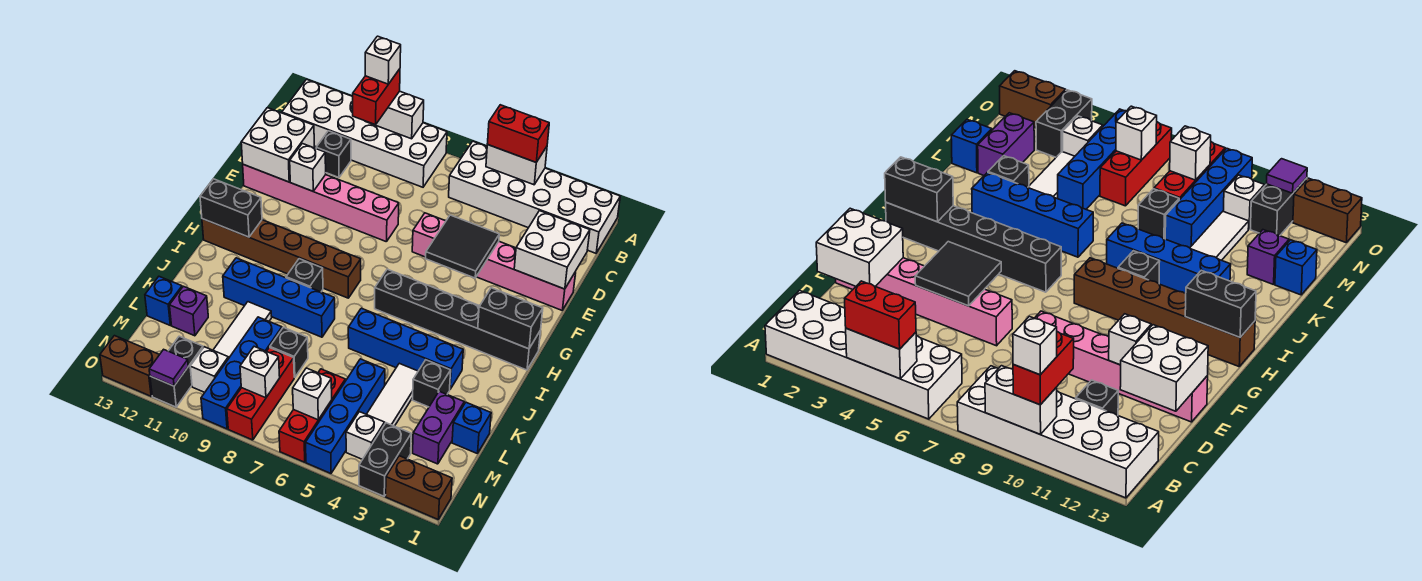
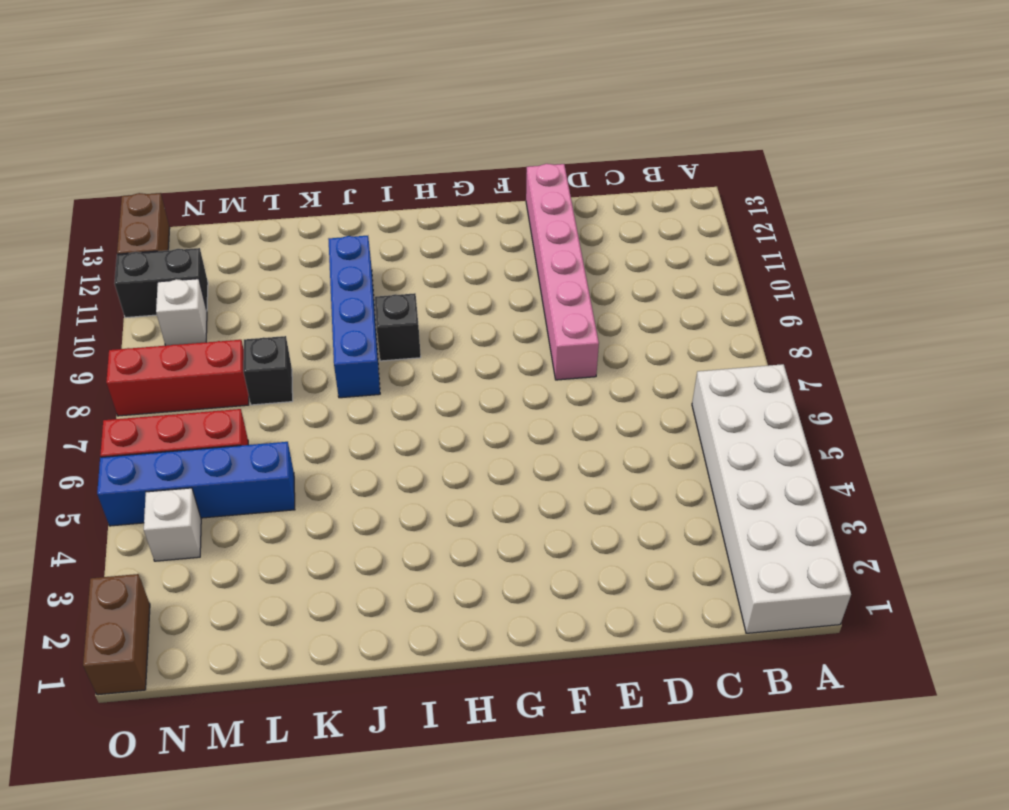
none -> white brick A8:B13 level 1
none -> black brick C11 level 1
none -> pink brick E1:E6 level 1
none -> black brick H1:H6 level 1

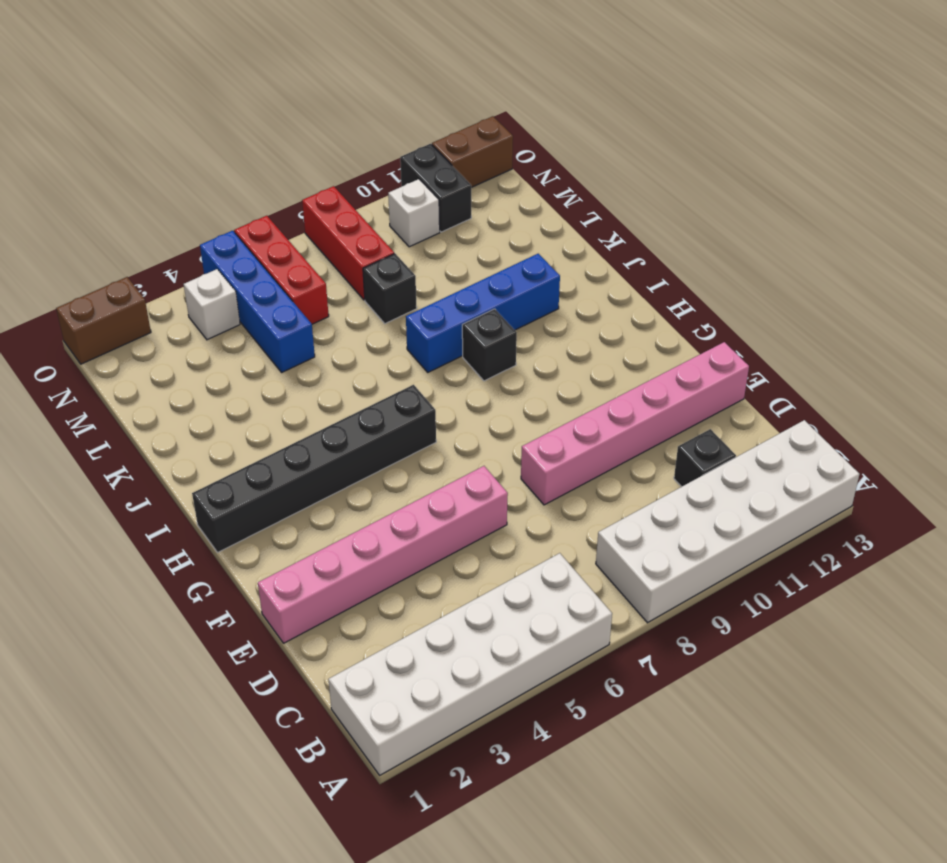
none -> brown brick H8:H13 level 1
none -> blue brick J3:J6 level 1
none -> black brick K3 level 1
none -> white tile K4:M4 level 1

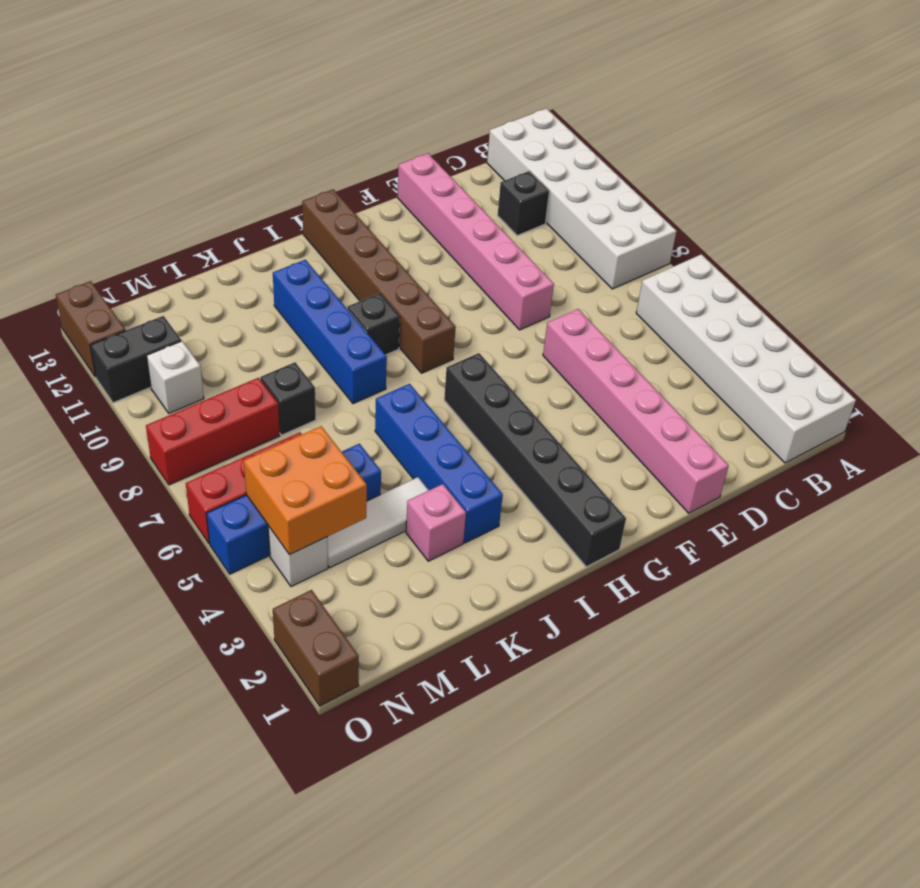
pink brick K3 level 1 -> black brick K3 level 1
orange brick M4:N5 level 2 -> none
none -> white tile K10:M10 level 1
none -> blue brick L1 level 1
none -> purple brick L2:M2 level 1
none -> blue brick L9:O9 level 1

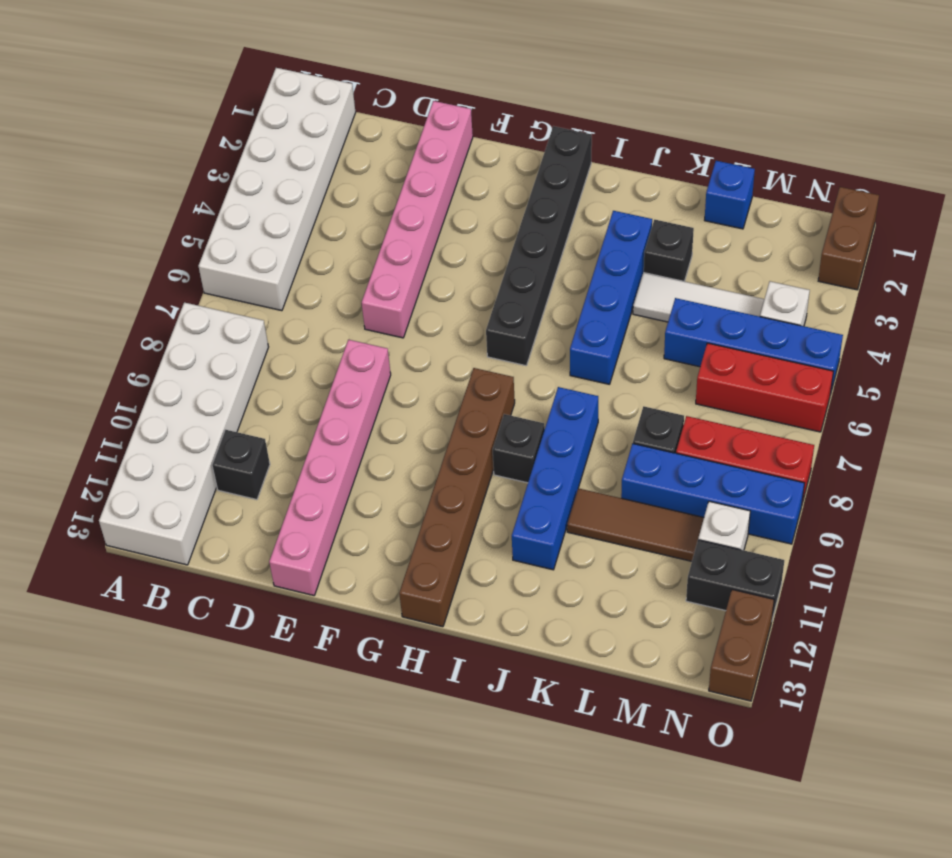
brown tile K10:M10 level 1 -> white tile K10:M10 level 1
none -> purple brick L2:M2 level 1
none -> purple brick L12 level 1
none -> blue brick L13 level 1
none -> black brick N3:O3 level 1

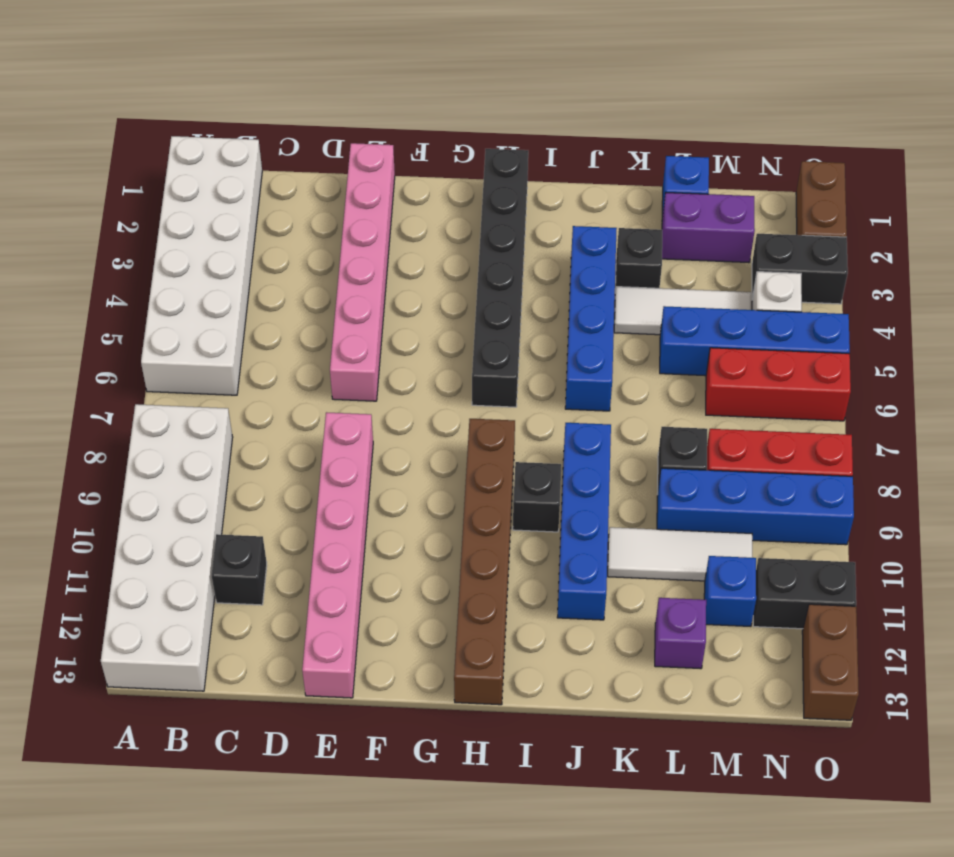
blue brick M11 level 1 -> blue brick L13 level 1
none -> white brick N10 level 1
none -> white brick A4:A5 level 2
none -> white brick A9:A10 level 2
none -> white brick D1:E2 level 2

